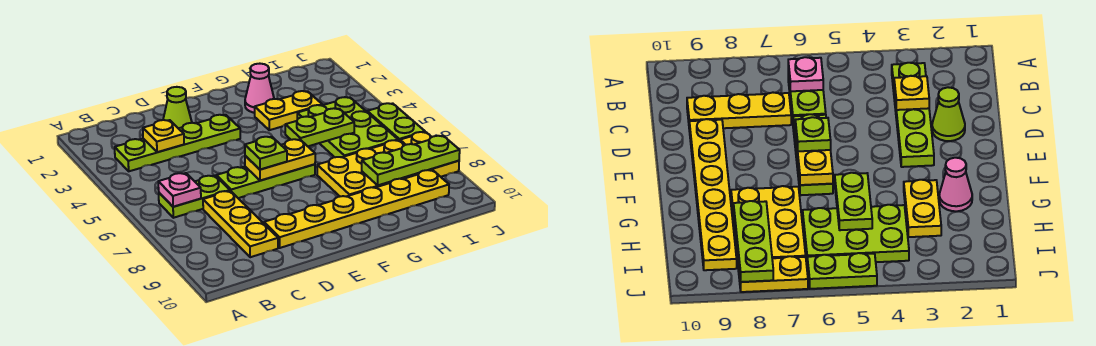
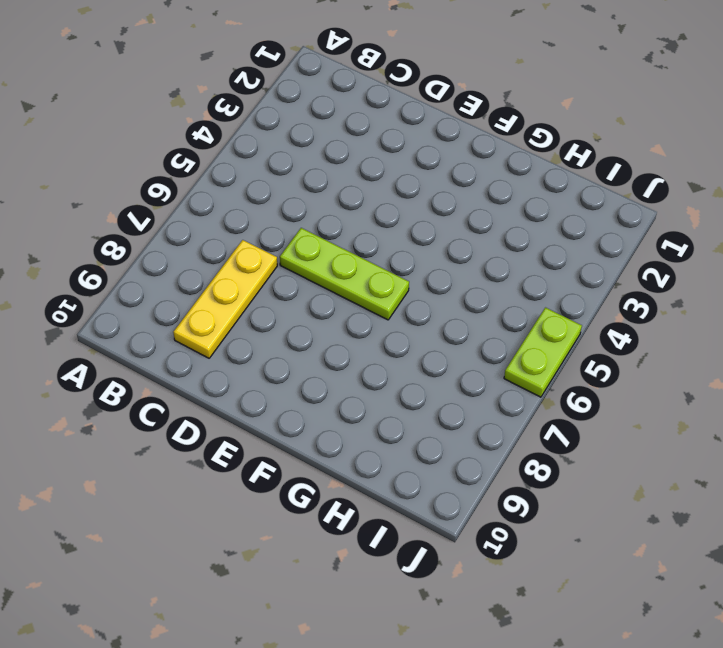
none -> lime plate B3:E3 level 1
none -> lime plate B6:C6 level 1
none -> lime cone D2 level 1

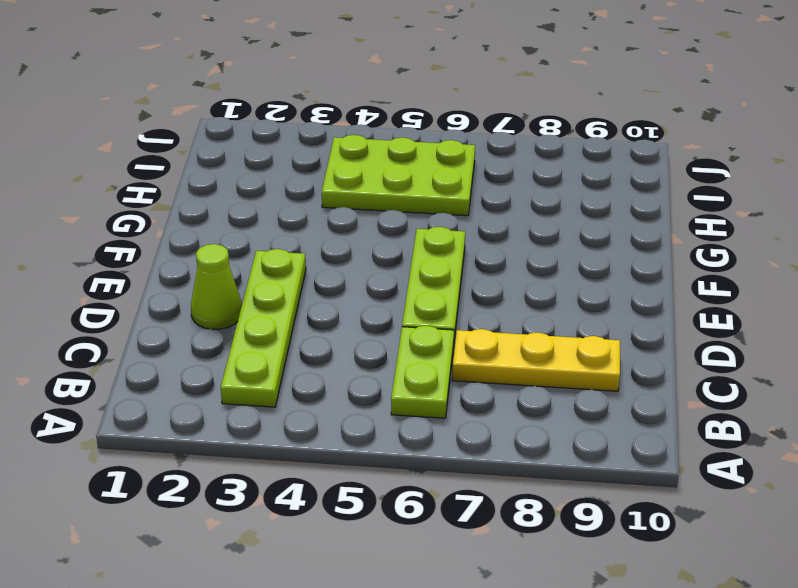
none -> yellow plate D9:I9 level 1
none -> pink cone G2 level 1
none -> yellow plate G3:H3 level 1

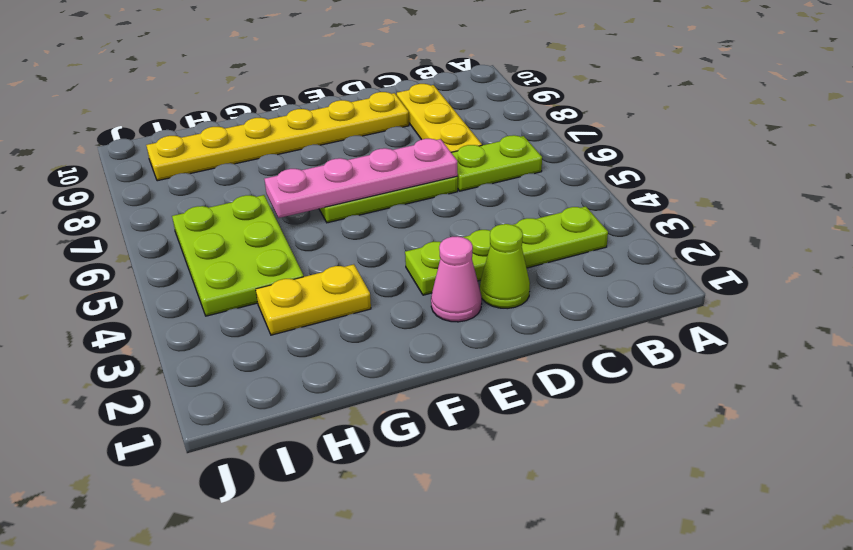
pink plate D6:G6 level 2 -> yellow plate E6:F6 level 2
pink cone E2 level 1 -> pink cone G2 level 1
none -> yellow plate G7:I8 level 1
none -> lime plate J5:J6 level 1
none -> yellow plate J7:J8 level 1

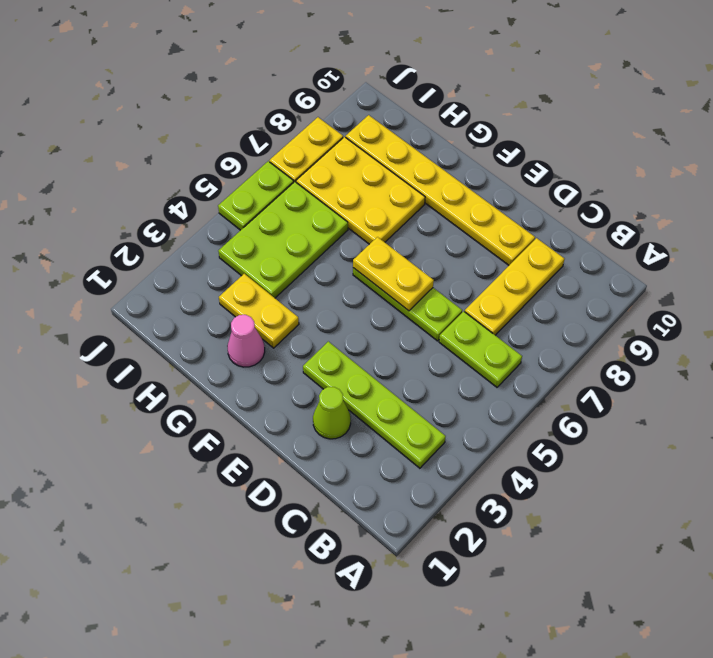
none -> pink plate B6 level 2
none -> yellow plate C3 level 2
none -> lime plate G5:H5 level 2

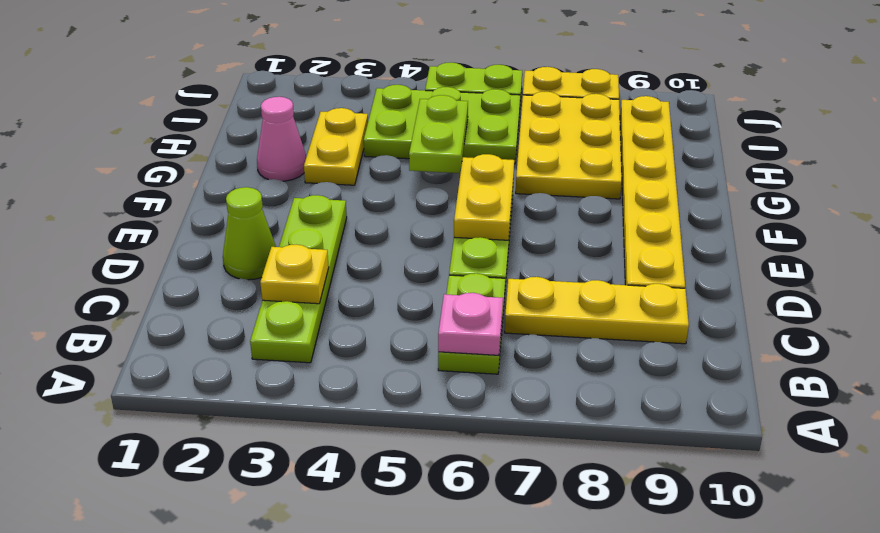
none -> lime plate H8:J8 level 2
none -> lime plate E6 level 3

